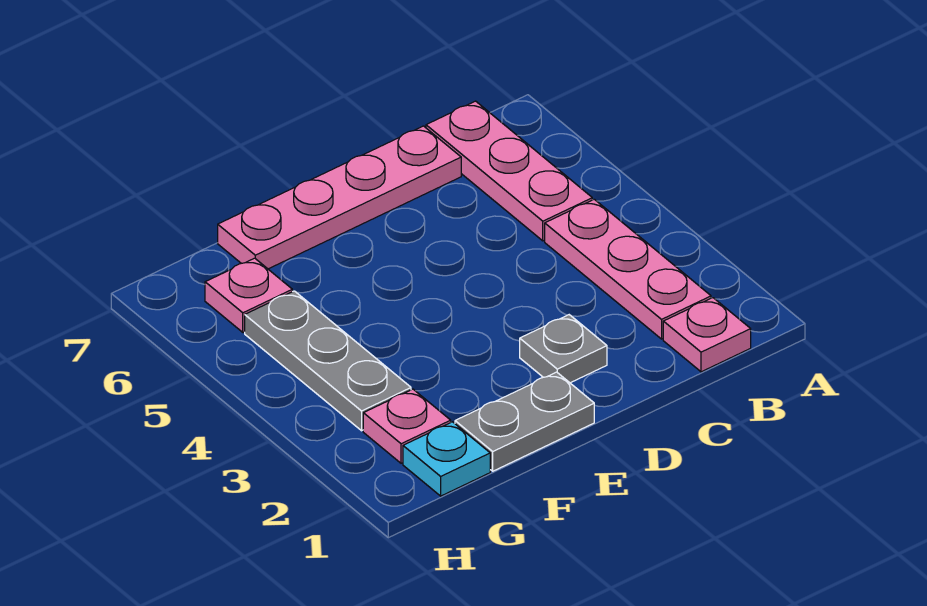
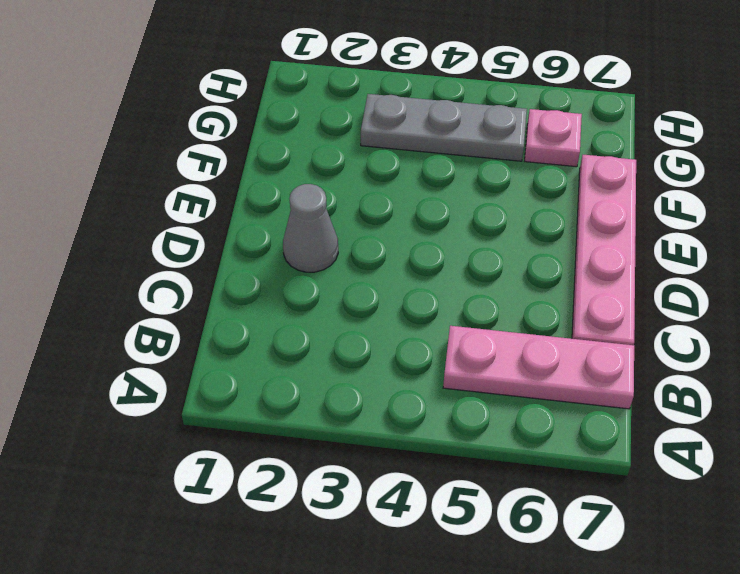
grey cone D2 level 1 -> grey plate D2 level 1
none -> pink plate B1 level 1
none -> pink plate B2:B4 level 1

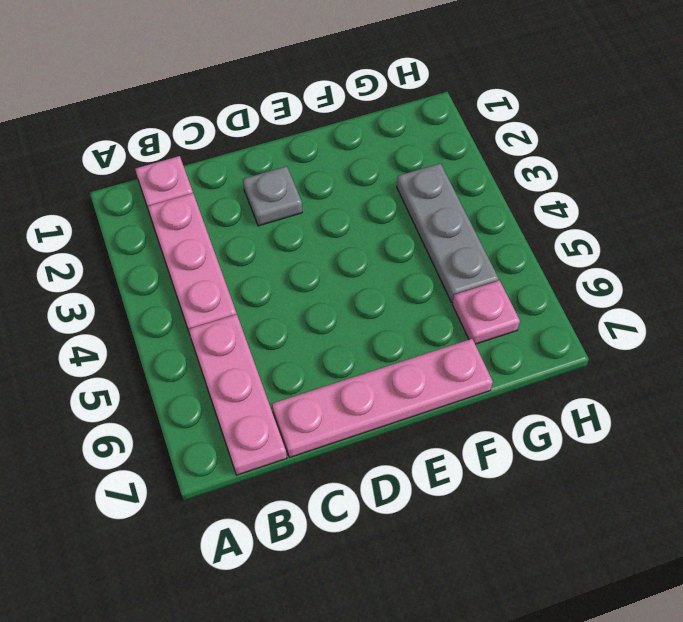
none -> grey plate E1:F1 level 1
none -> cyan plate G1 level 1

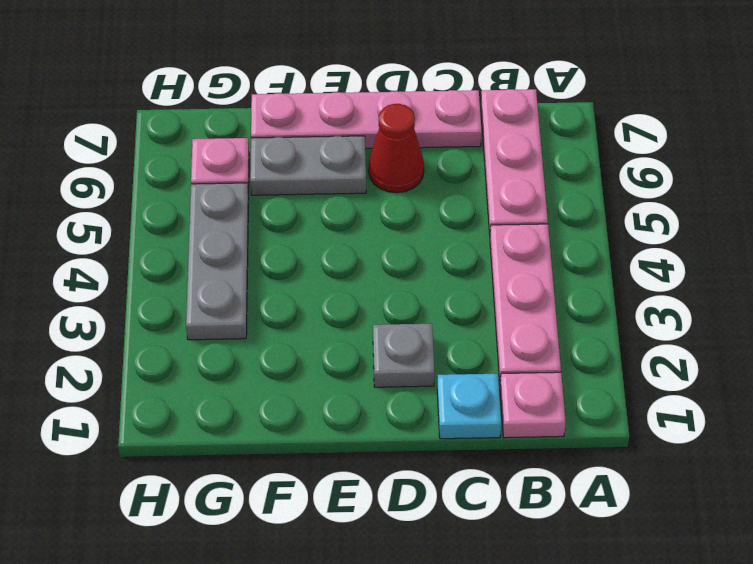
cyan plate C1 level 1 -> cyan plate G1 level 1
red cone D6 level 1 -> none
grey plate E6:F6 level 1 -> grey plate E1:F1 level 1
none -> pink plate G2 level 1

